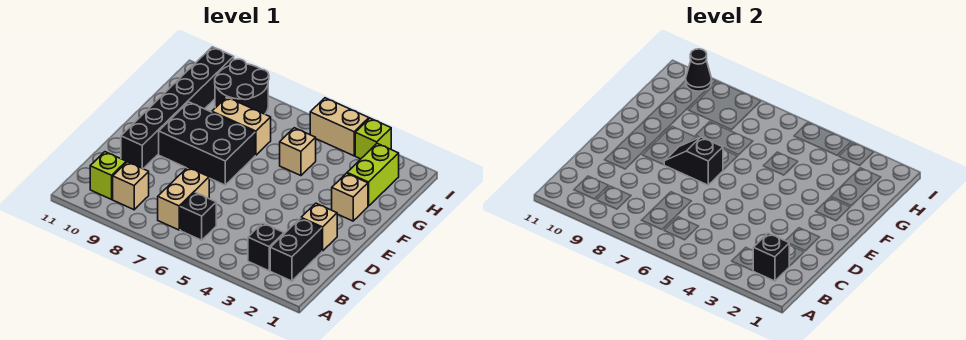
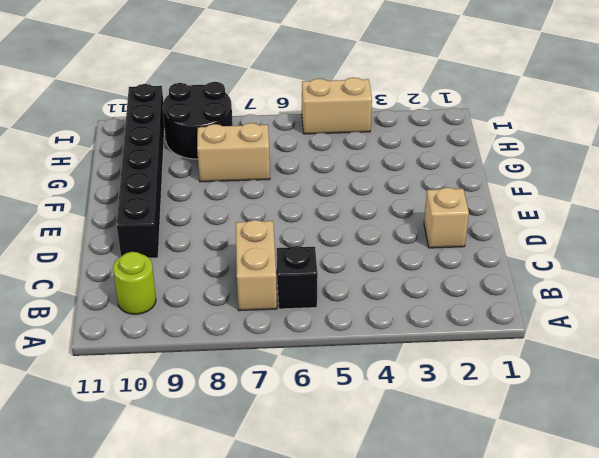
lime round brick B10 level 1 -> lime brick B10 level 1
none -> black brick B2:C2 level 1
none -> black brick B3 level 1
none -> tan brick B9 level 1

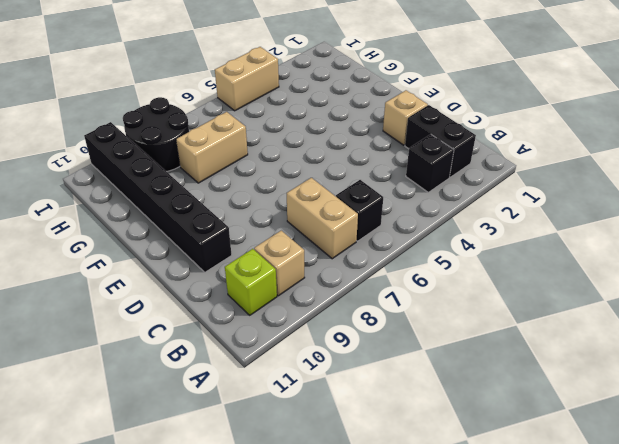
none -> black brick E7:F9 level 1
none -> tan brick F2 level 1
none -> lime brick G2:H2 level 1

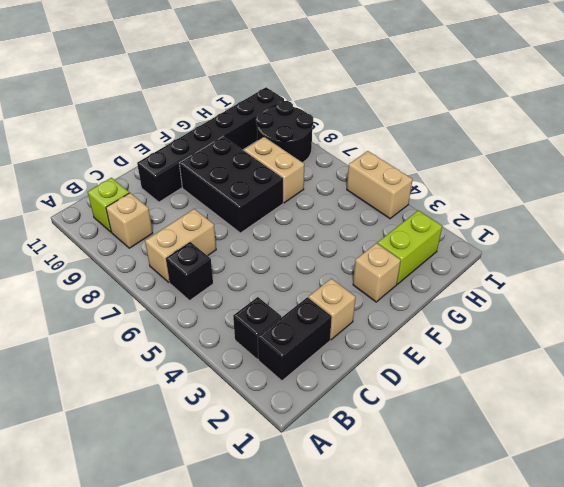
none -> tan brick G5 level 1
none -> lime brick I3 level 1
none -> black brick B2 level 2

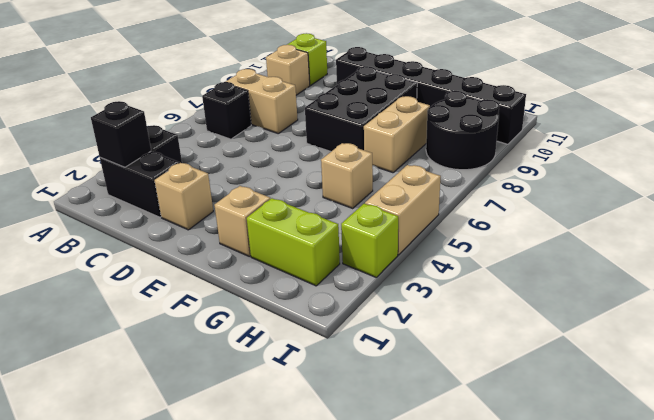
none -> black slope E7:E8 level 2 top 7
none -> black cone I10 level 2

